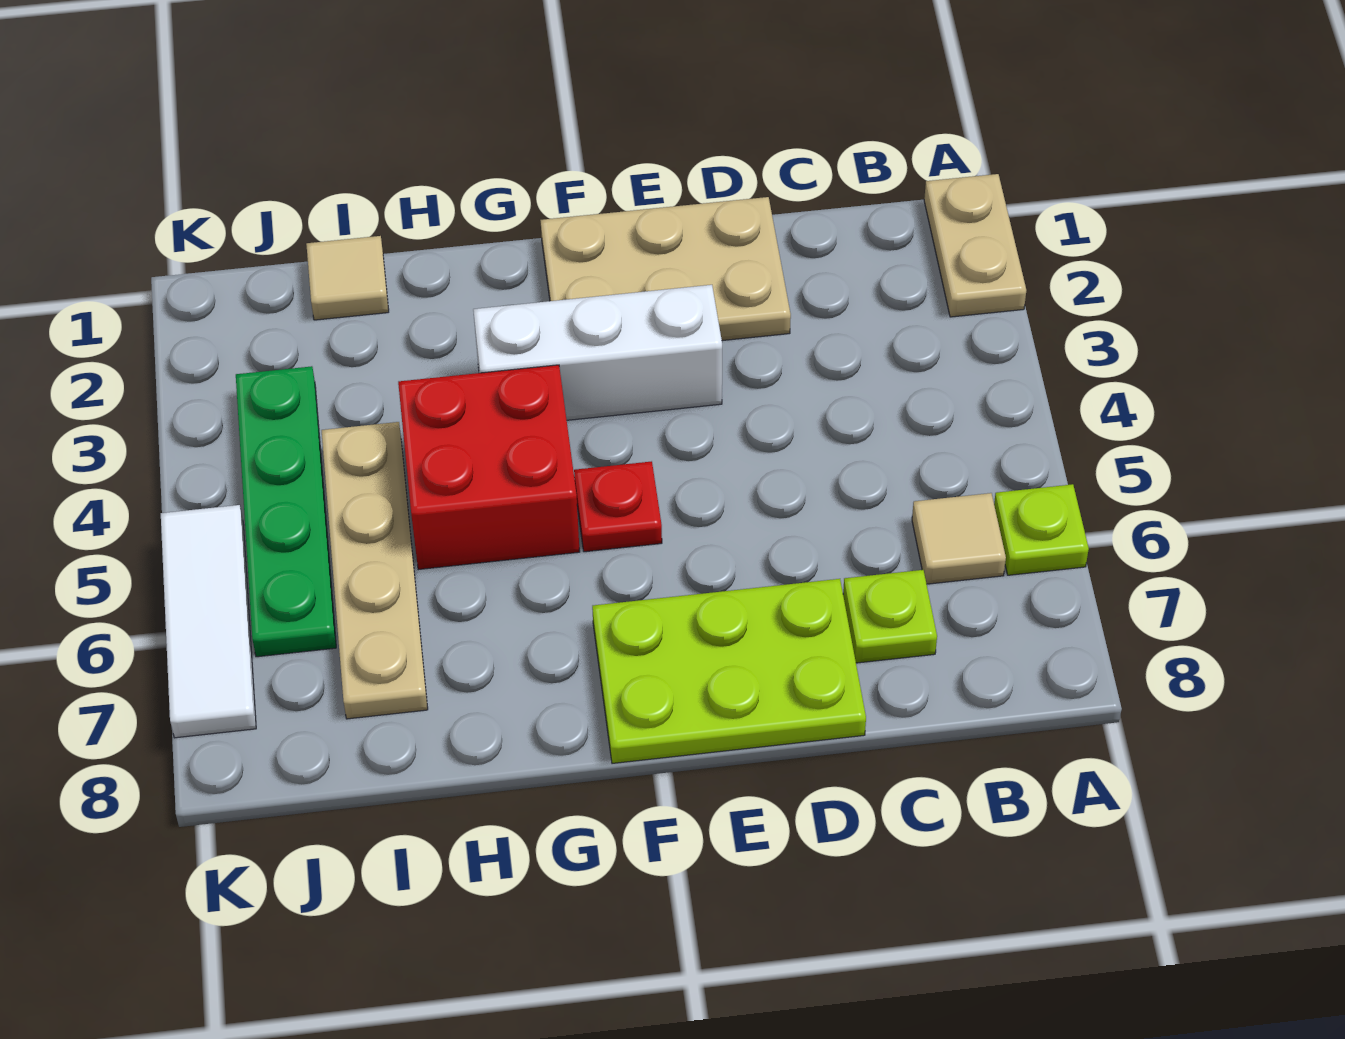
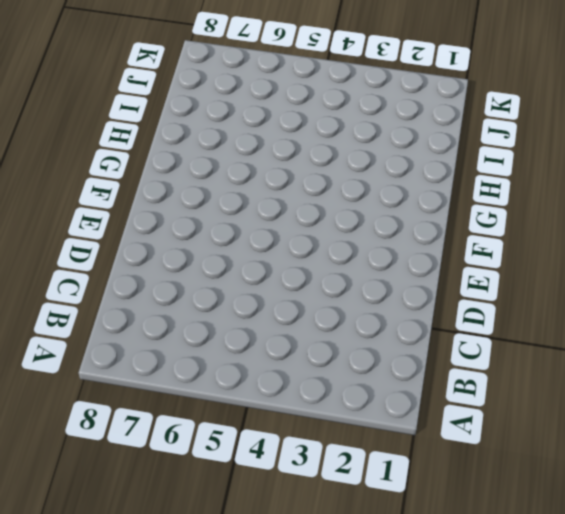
none -> tan plate A1:A2 level 1
none -> lime plate A6 level 1
none -> tan tile B6 level 1

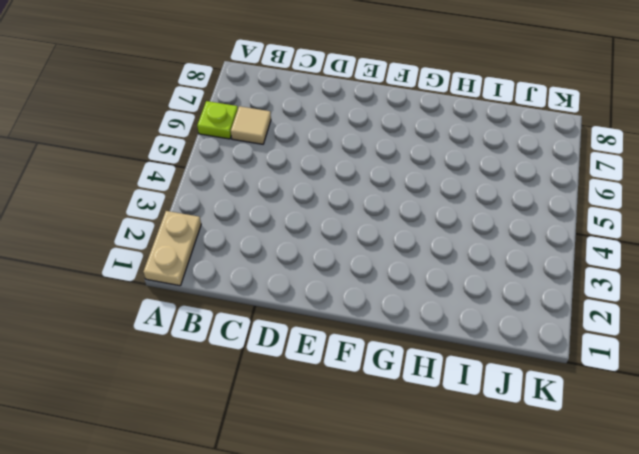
none -> lime plate C7 level 1
none -> tan plate D1:F2 level 1
none -> lime plate D7:F8 level 1

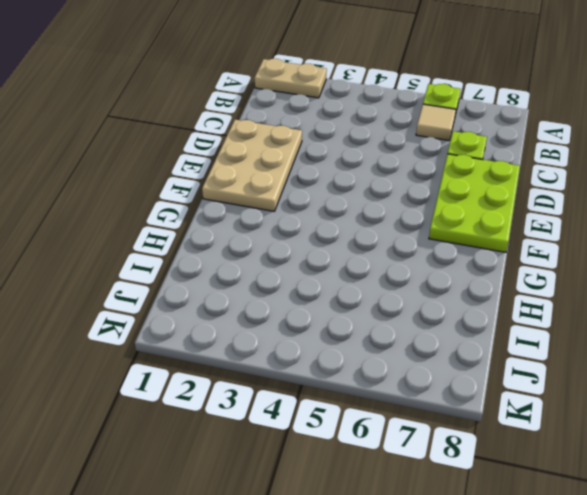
none -> white brick E3:G3 level 1
none -> red plate F5 level 1
none -> red brick G4:H5 level 1

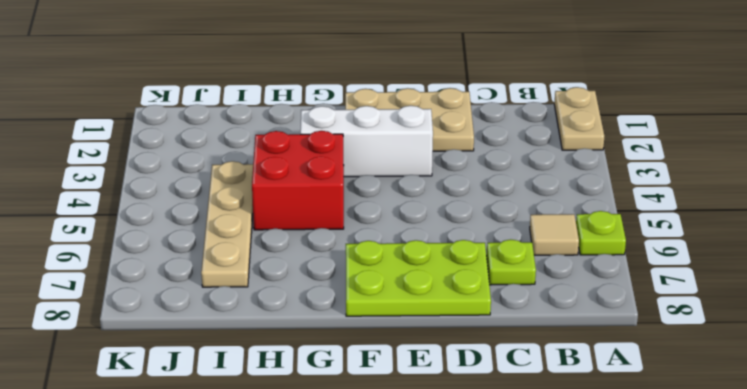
none -> red plate F5 level 1
none -> tan tile I1 level 1
none -> green plate J3:J6 level 1

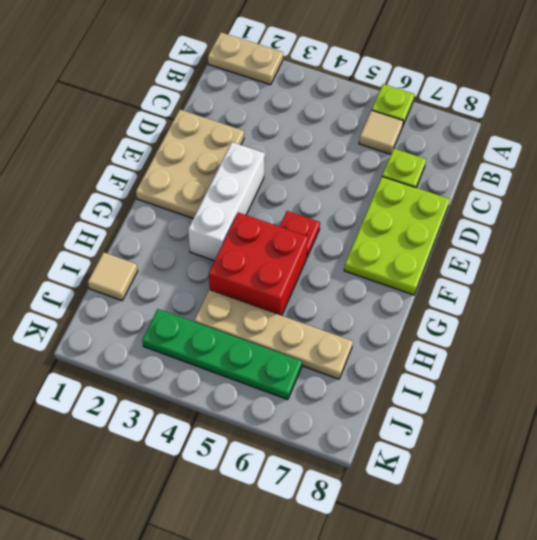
none -> white tile K5:K7 level 1

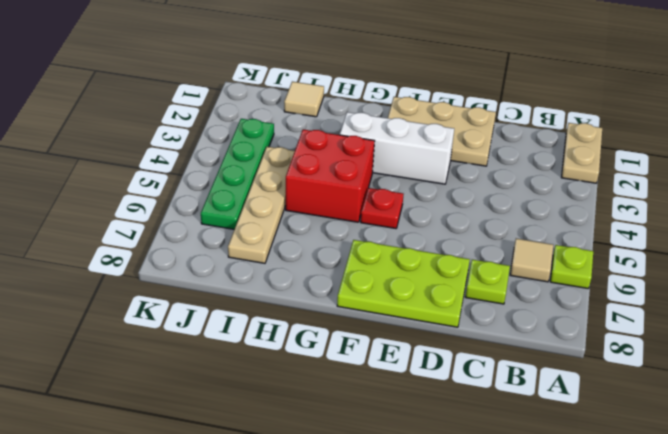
none -> white tile K5:K7 level 1

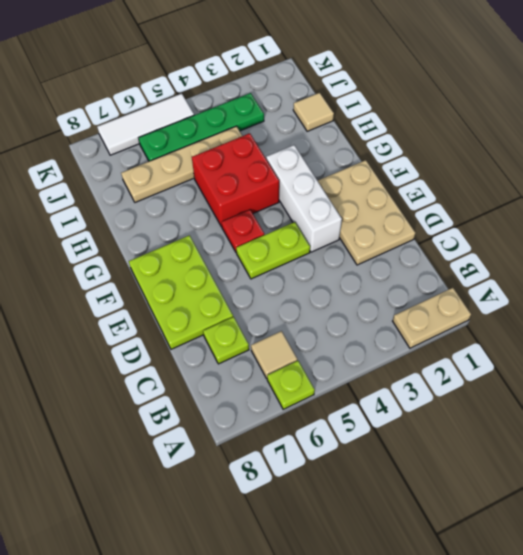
lime plate E4:E5 level 1 -> none

